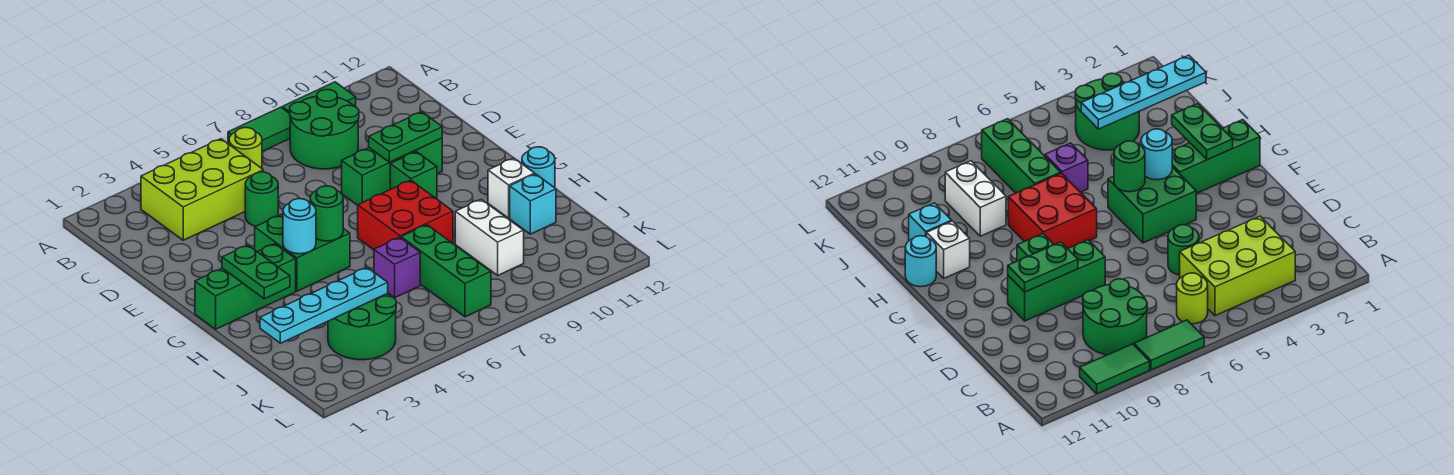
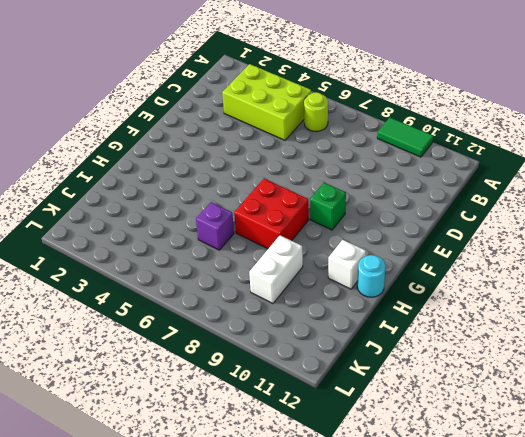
none -> green tile A7:A8 level 1
none -> green round brick B8:C9 level 1
none -> green round brick D5 level 1

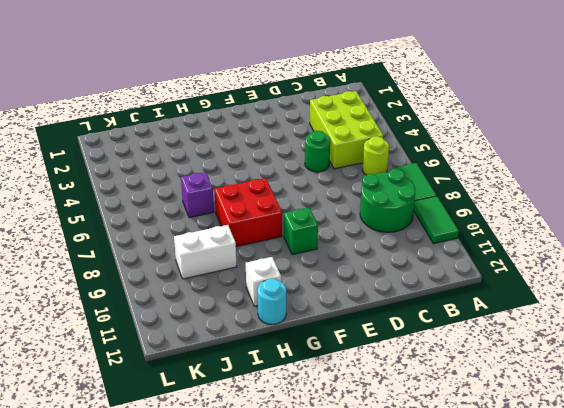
none -> green brick E8:E10 level 1
none -> green brick F4:G5 level 1
none -> green brick G1:G3 level 1

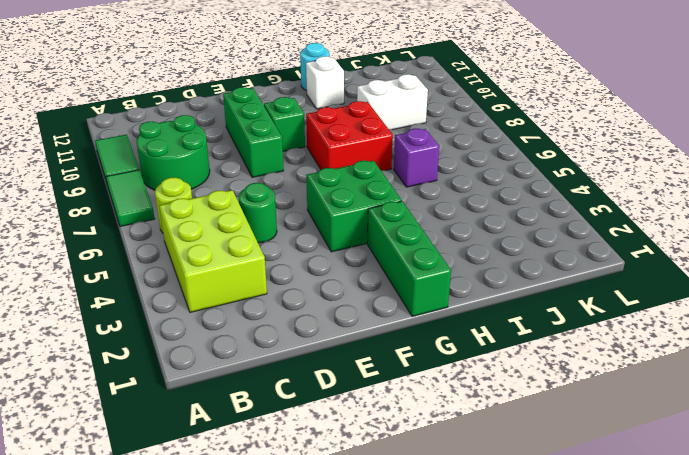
none -> green brick I7:K7 level 1
none -> cyan brick I11 level 1
none -> green round brick J3:K4 level 1

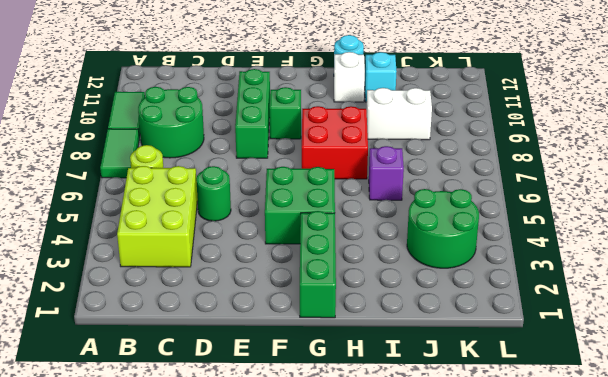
none -> green brick I7:K7 level 1
none -> green plate E9:E10 level 2
none -> green plate G2:H2 level 2

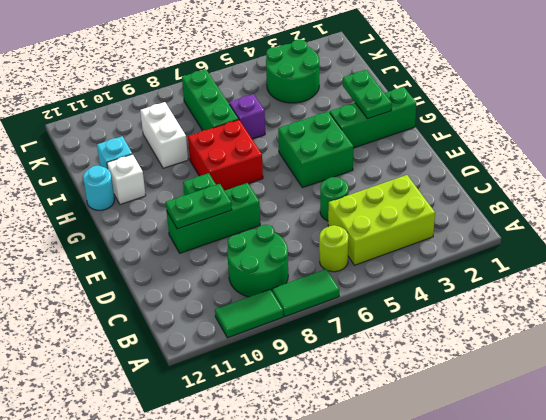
none -> cyan round brick G4 level 2
none -> green round brick G5 level 2
none -> cyan plate J1:J4 level 2

